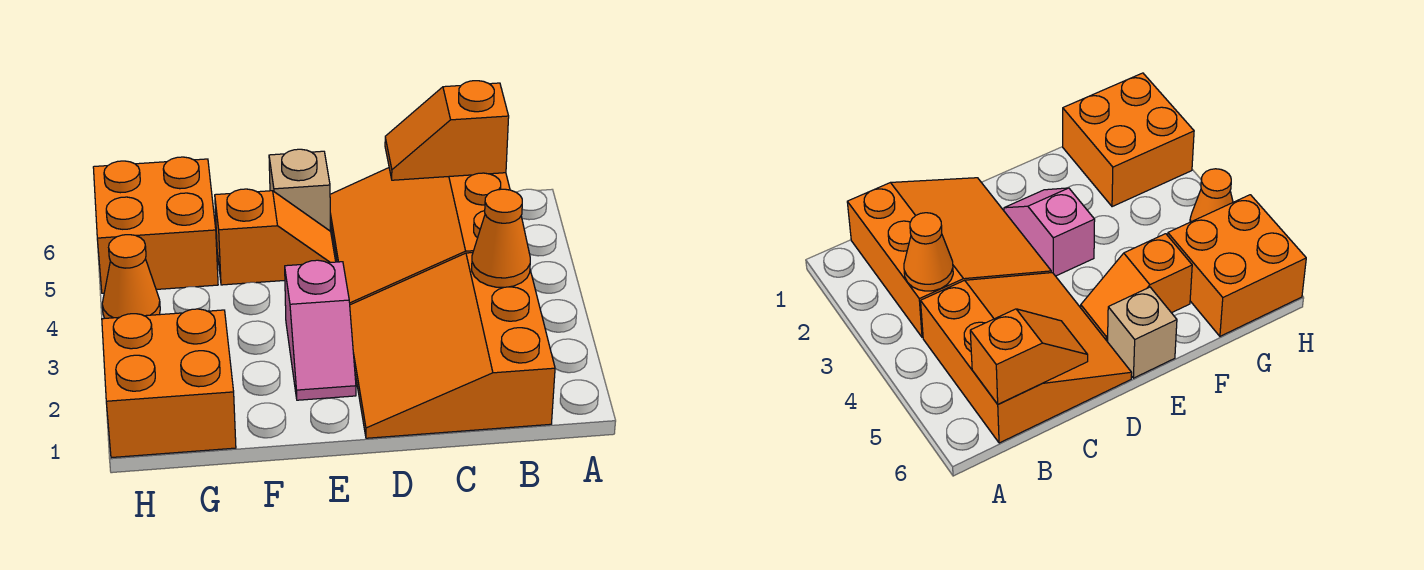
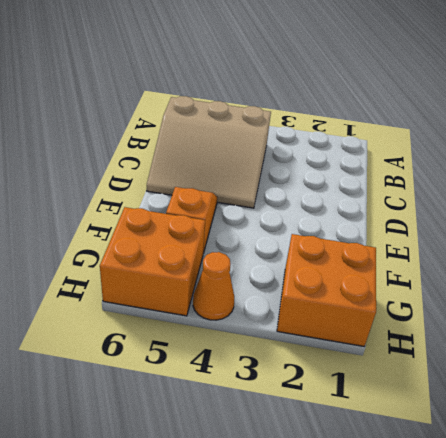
tan slope B4:D6 level 1 top B -> orange slope B4:D6 level 1 top B
none -> orange slope B1:D3 level 1 top B
none -> pink slope E2:E3 level 1 top 3

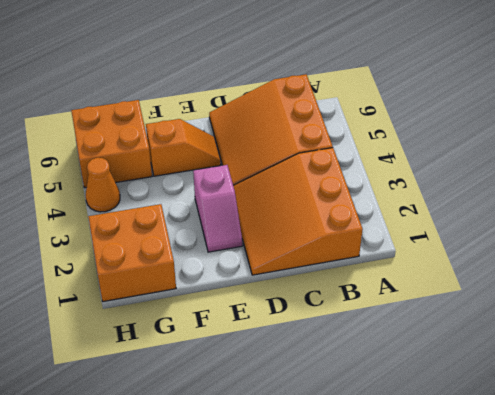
none -> tan brick E6 level 1
none -> orange cone B3 level 2

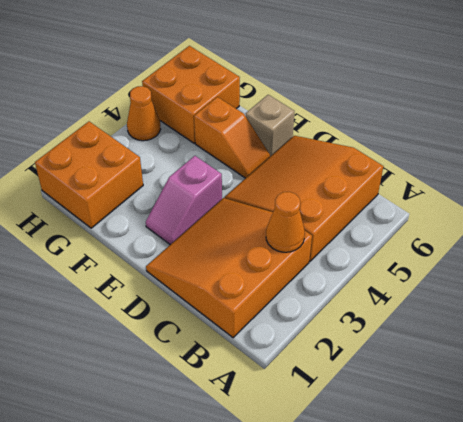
none -> orange slope B6:C6 level 2 top B

